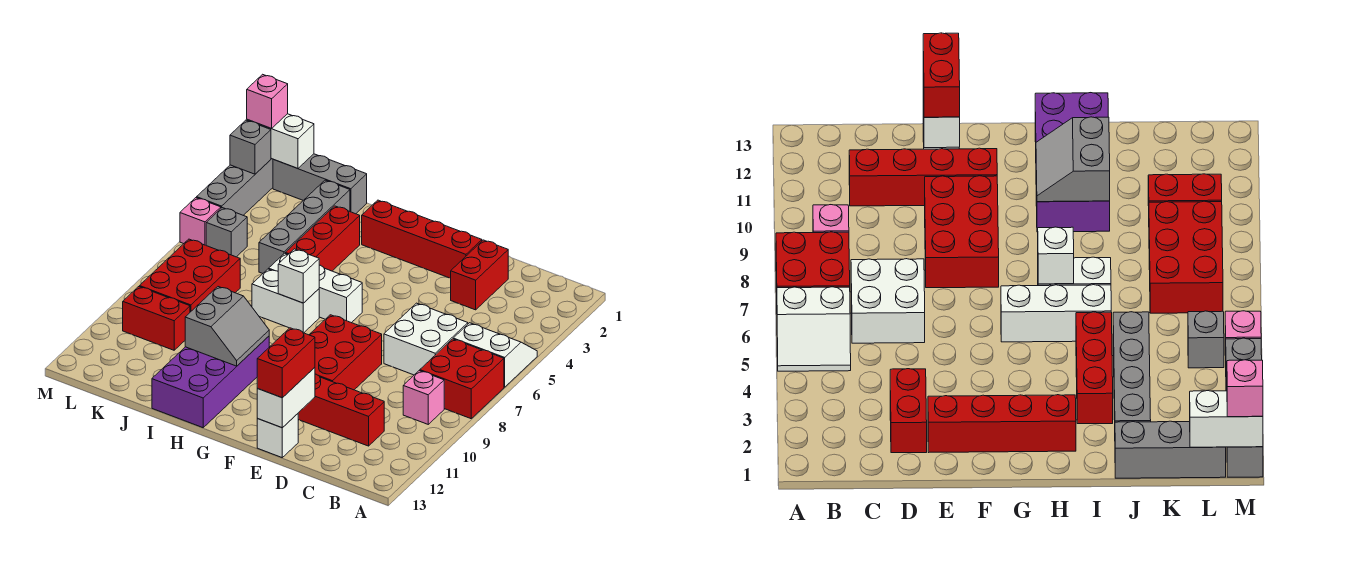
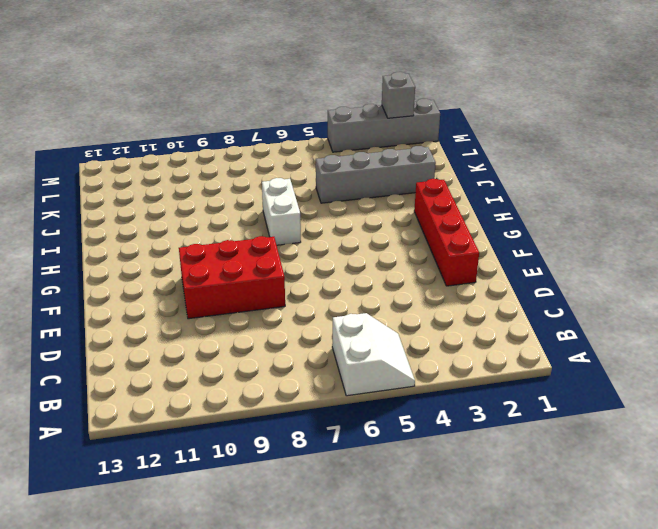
none -> red brick A7:B8 level 1
none -> pink brick B9 level 1
none -> white brick C6:D7 level 1

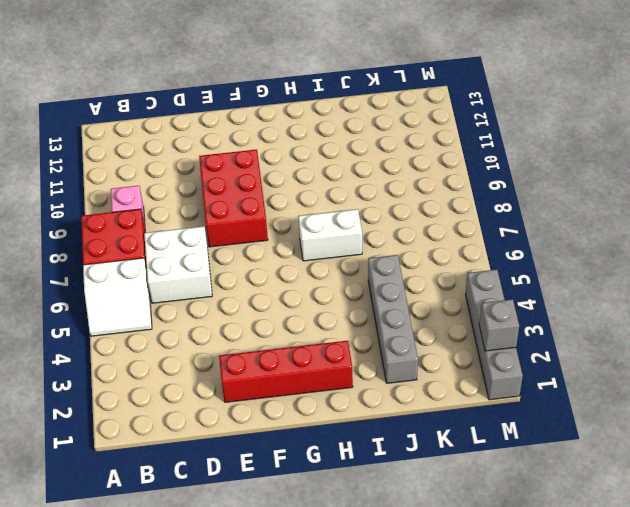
none -> red brick C11:F11 level 1
none -> red brick D2:D3 level 1
none -> white brick E13 level 1

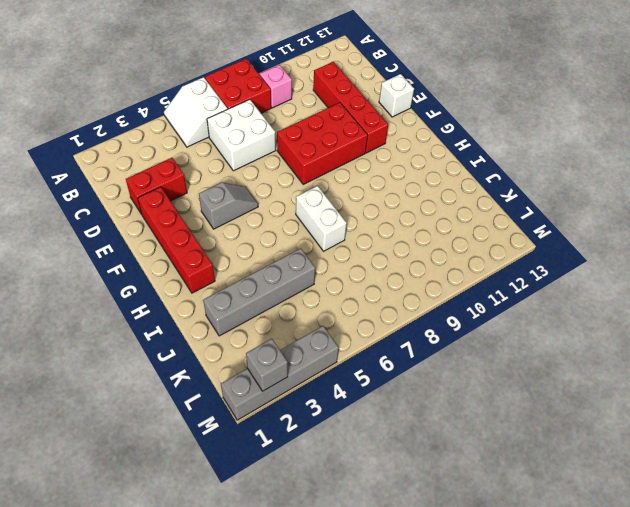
grey slope F4:F5 level 1 top 4 -> none
none -> white brick G6:I6 level 1
none -> purple brick H10:I13 level 1
none -> red brick I3:I5 level 1

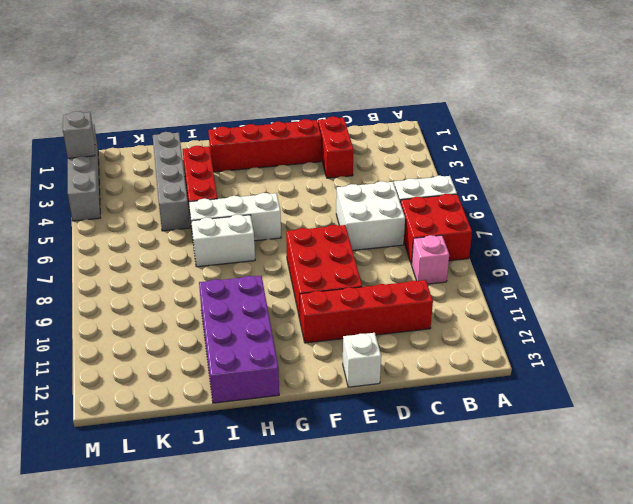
none -> grey brick J1:L1 level 1
none -> red brick K7:L9 level 1
none -> red brick K10:L10 level 1

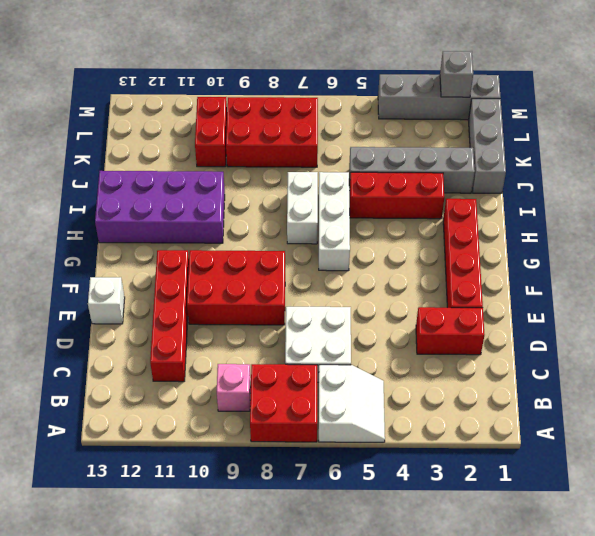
none -> grey brick L5 level 1
none -> pink brick M5 level 1
none -> white brick E12:E13 level 2

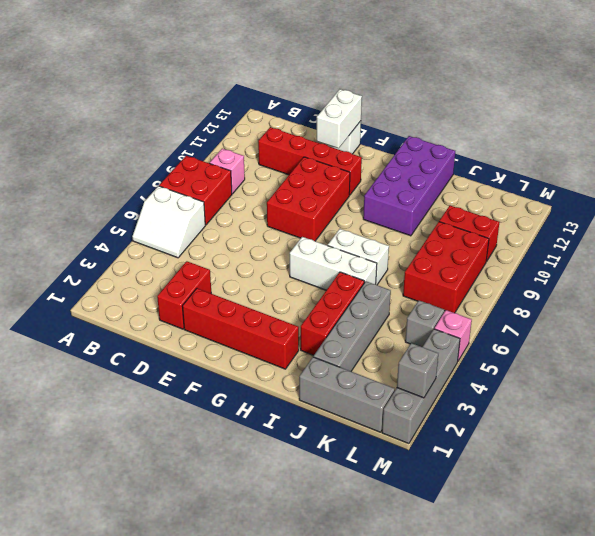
none -> white brick C6:D7 level 1
none -> white brick H7 level 2
none -> grey slope H10:I11 level 2 top I

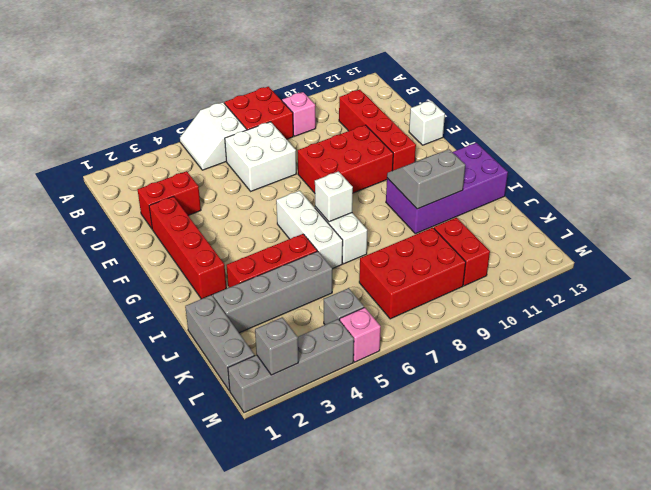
none -> white brick E12:E13 level 2
none -> white brick L1:M1 level 2
none -> red brick E12:E13 level 3

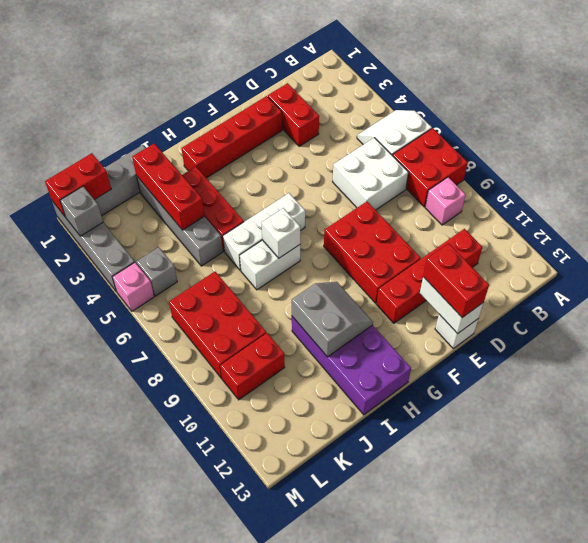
red brick J2:J4 level 2 -> none
red brick L1:M1 level 2 -> white brick L1:M1 level 2
none -> pink brick M1 level 3

